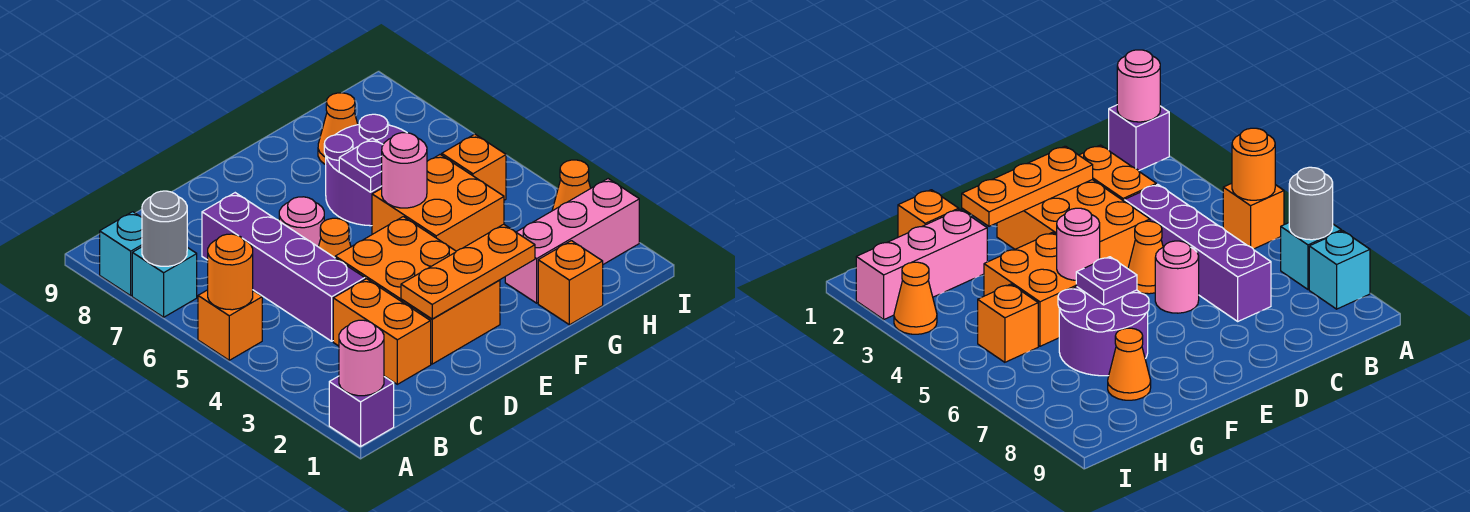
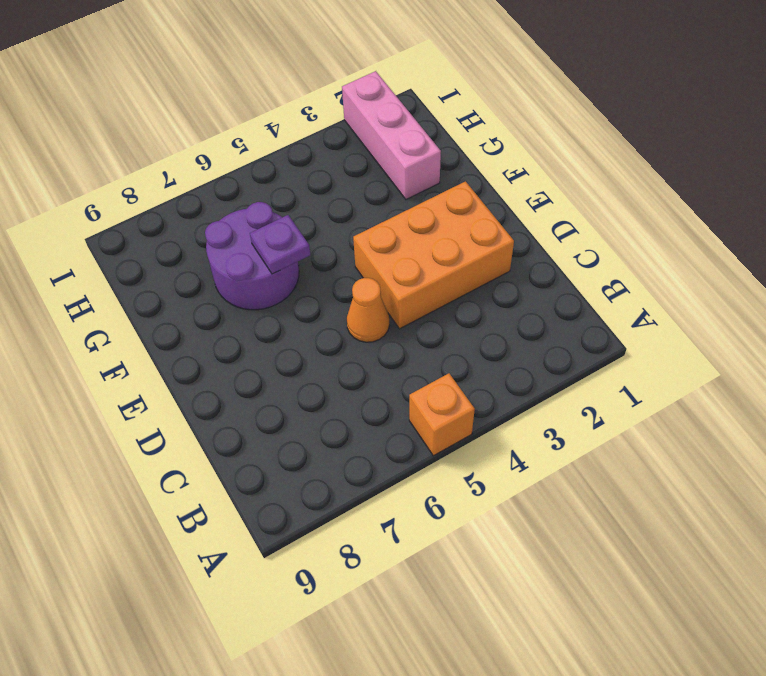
none -> purple brick A1 level 1
none -> cyan brick A7 level 1
none -> cyan brick A8 level 1

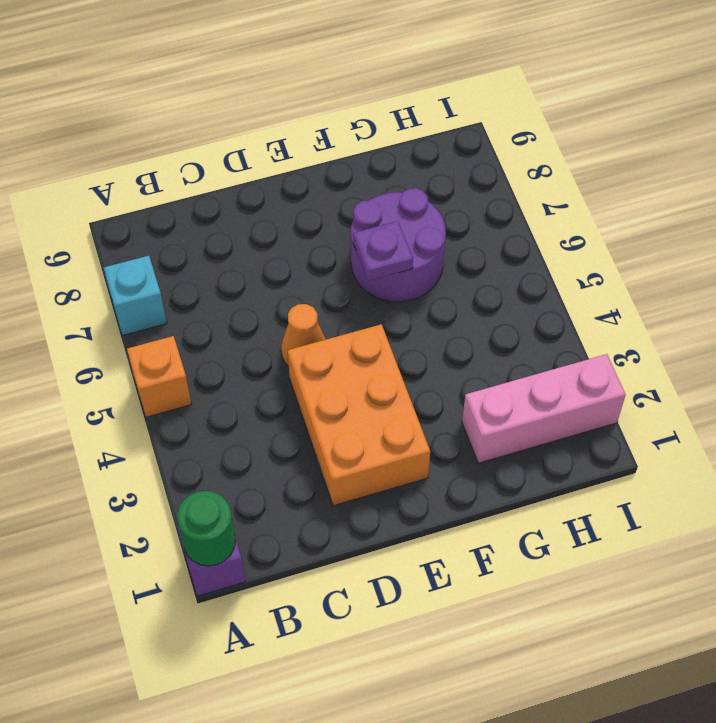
green round brick A1 level 2 -> pink round brick A1 level 2
none -> cyan brick A8 level 1
none -> orange brick C2:C3 level 1
none -> purple brick C4:C7 level 1

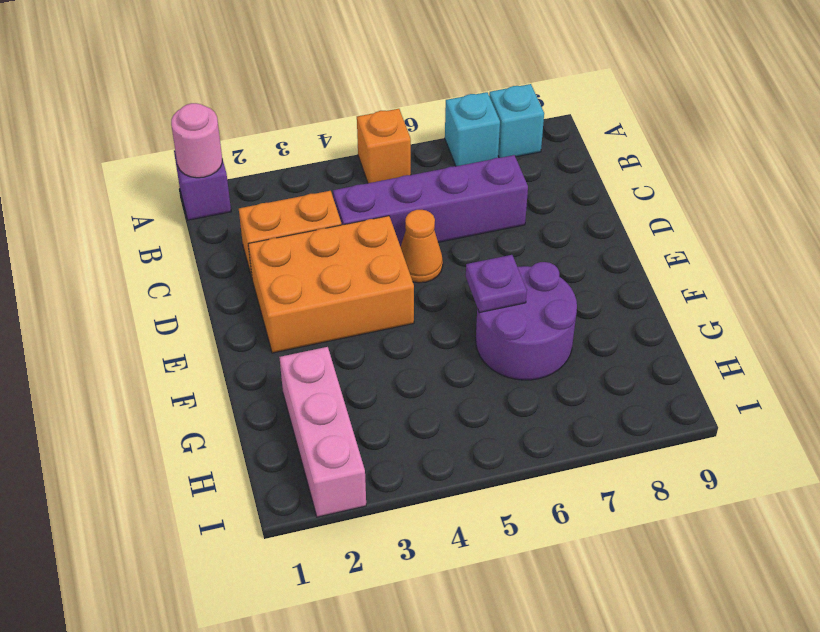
none -> pink round brick D6 level 1
none -> orange brick F4:G5 level 1
none -> orange brick G1 level 1

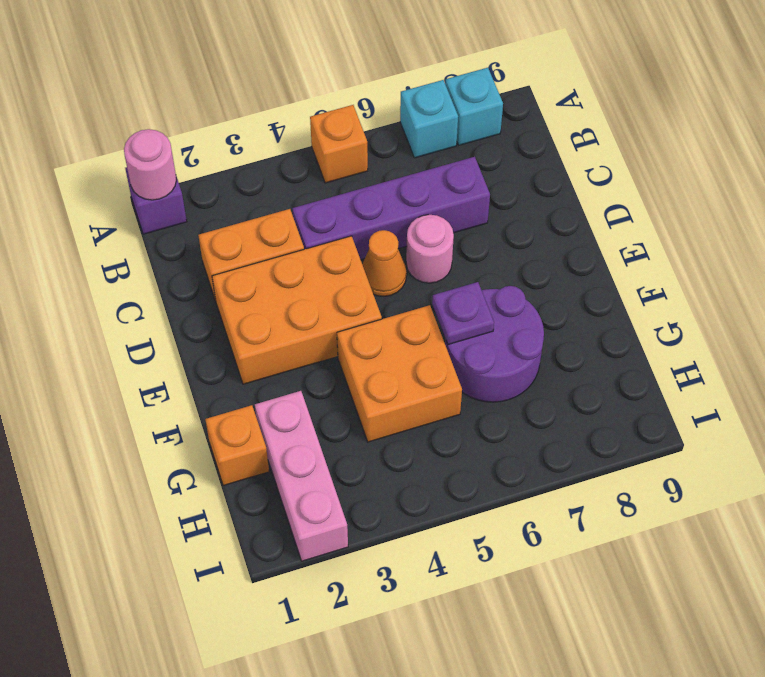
none -> orange cone G8 level 1
none -> orange brick H5 level 1
none -> orange cone I3 level 1

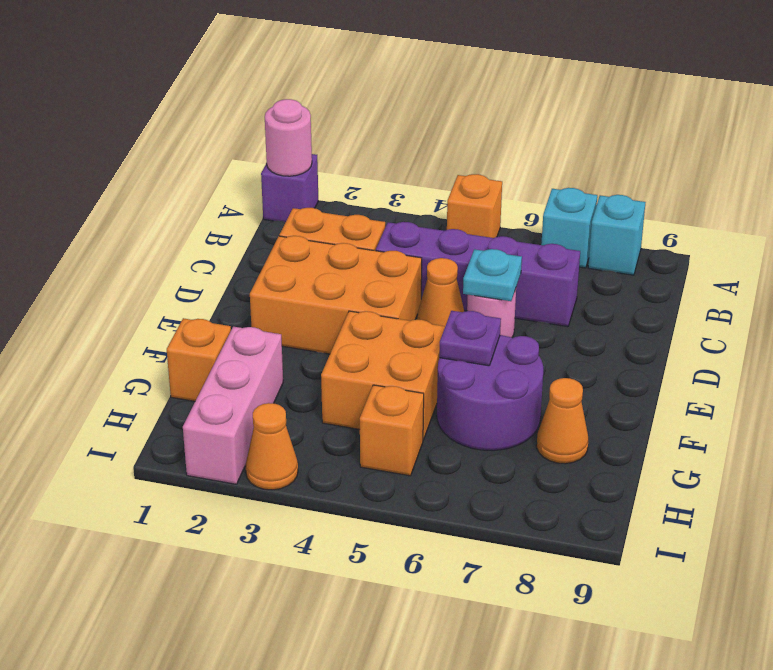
cyan plate D6 level 2 -> none
none -> orange round brick A5 level 2
none -> grey round brick A7 level 2
none -> orange plate D2:F2 level 2

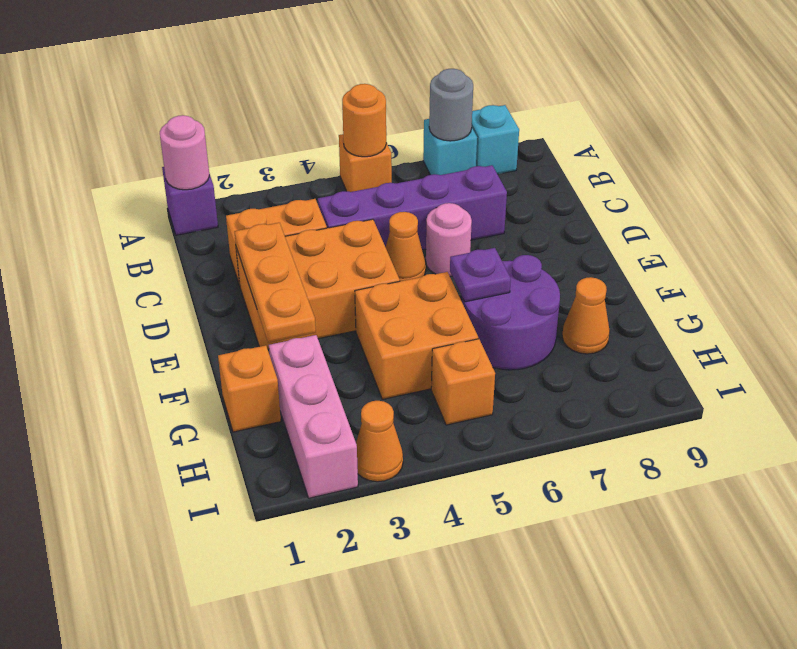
none -> pink round brick F5 level 2

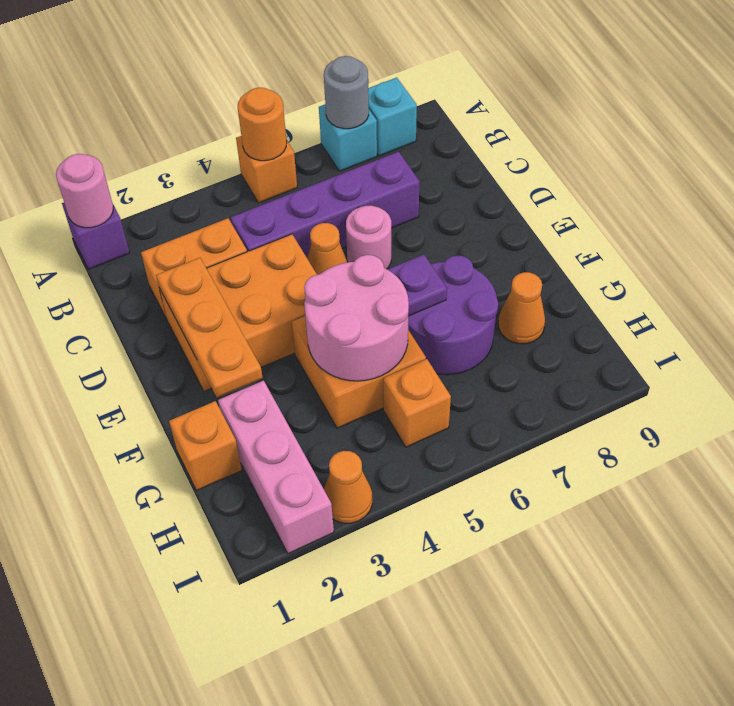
pink round brick F4:G5 level 2 -> pink round brick F5 level 2

